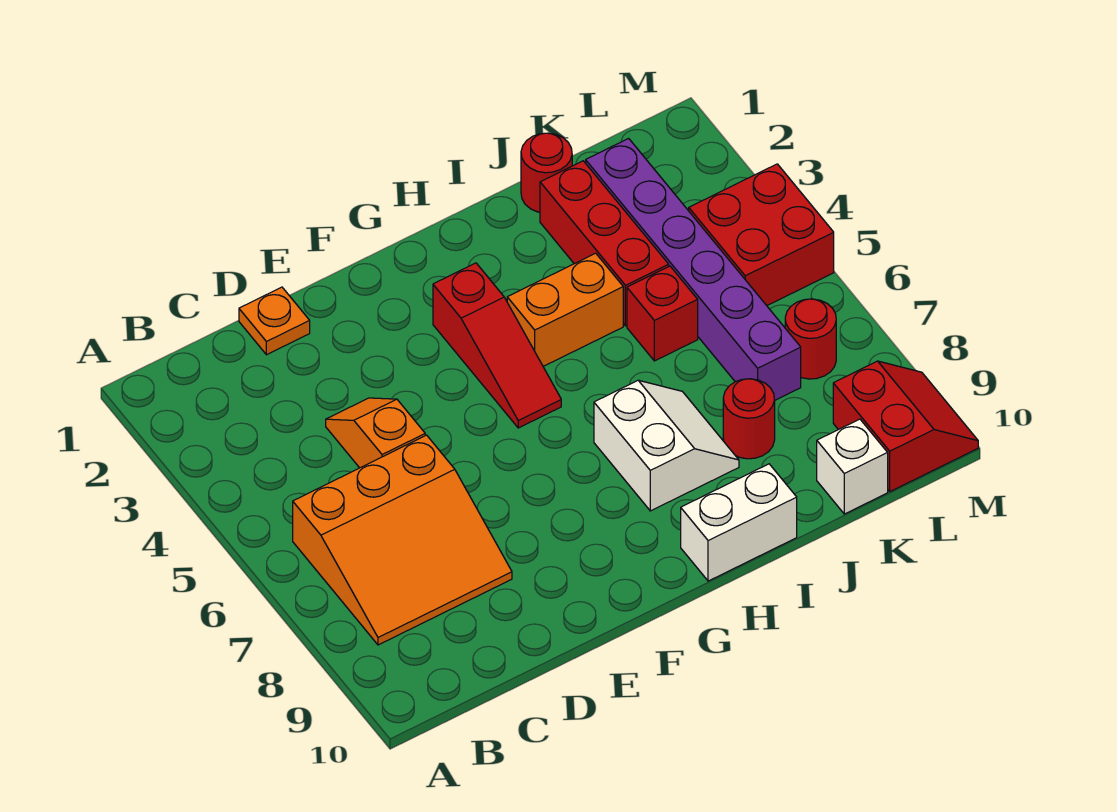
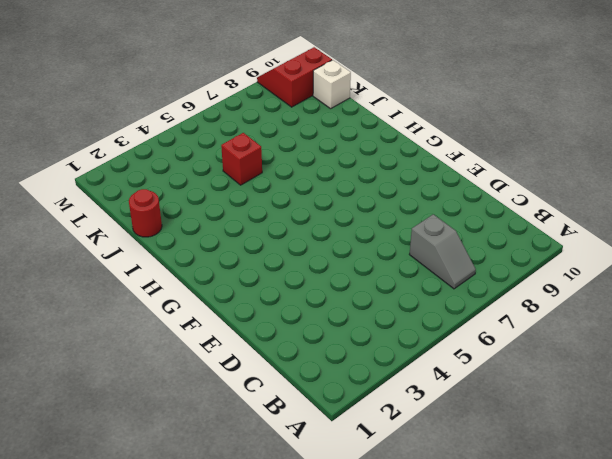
grey slope B7:C7 level 1 top C -> orange slope B6:D8 level 1 top 6
none -> orange plate D1 level 1
none -> orange slope D4:D5 level 1 top 5
none -> red slope G3:G5 level 1 top 3

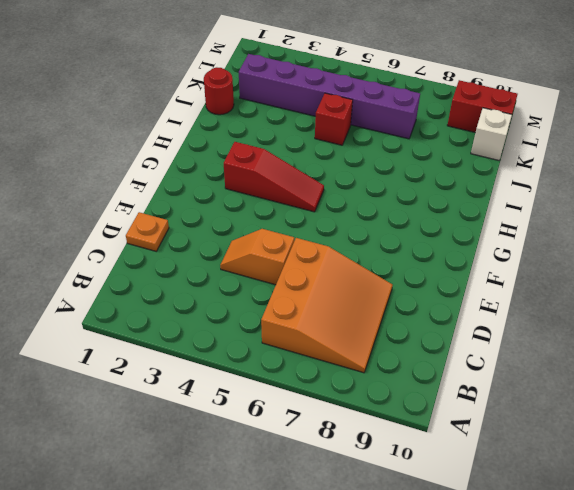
none -> orange brick H4:I4 level 1
none -> white slope H7:I8 level 1 top H
none -> white brick H10:I10 level 1

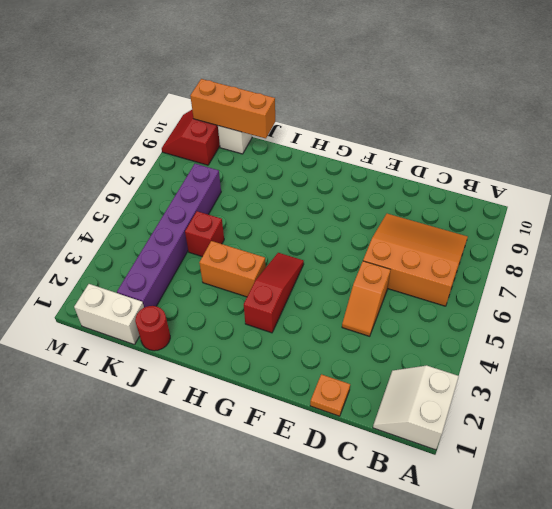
white slope A1:B2 level 1 top A -> white slope H7:I8 level 1 top H
orange brick J10:L10 level 2 -> none
white brick K1:L1 level 1 -> white brick H10:I10 level 1
none -> red brick J2:J4 level 1
none -> red round brick J8 level 1
none -> red brick L4:M5 level 1

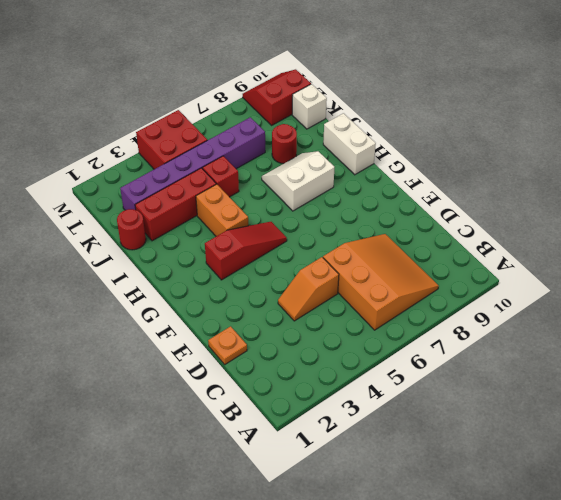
none -> red round brick L7 level 1

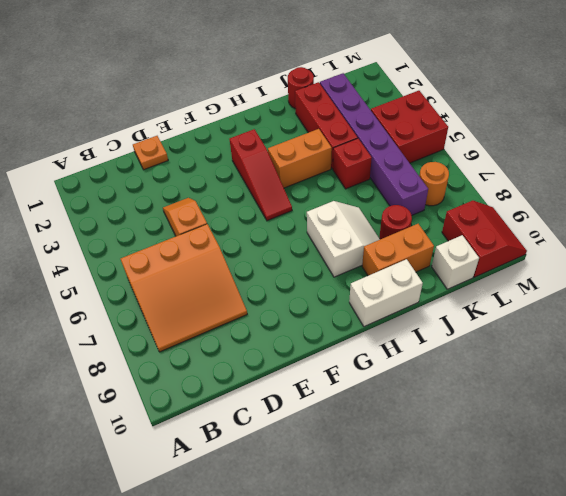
orange brick I9:J9 level 1 -> none
orange round brick L7 level 1 -> red round brick L7 level 1

